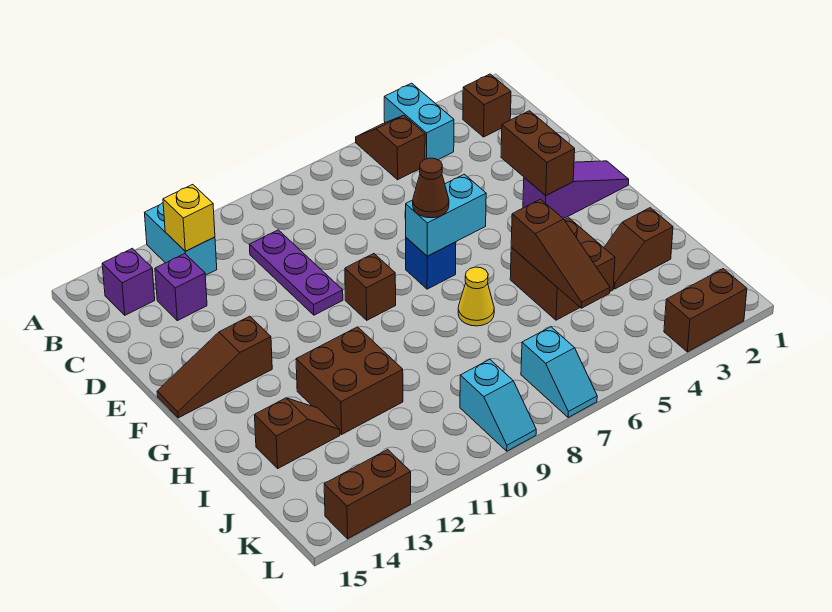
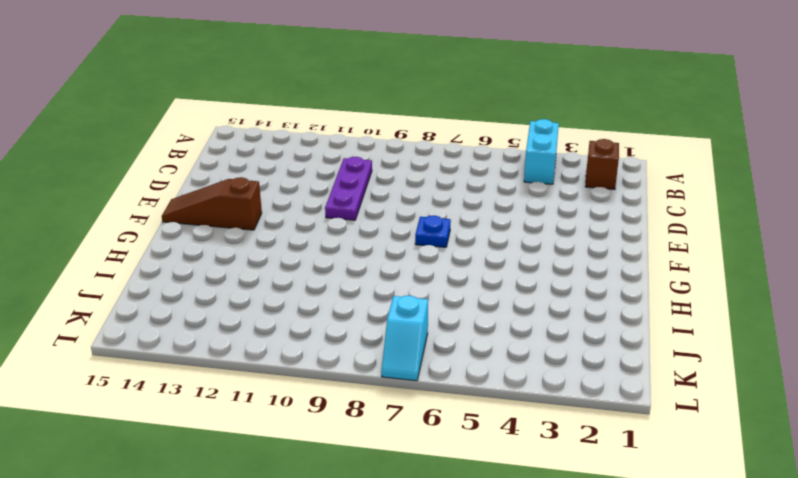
blue plate F7 level 1 -> blue brick F7 level 1
none -> brown slope A5:B5 level 1 top B
none -> cyan brick A12:B12 level 1
none -> purple brick B14 level 1

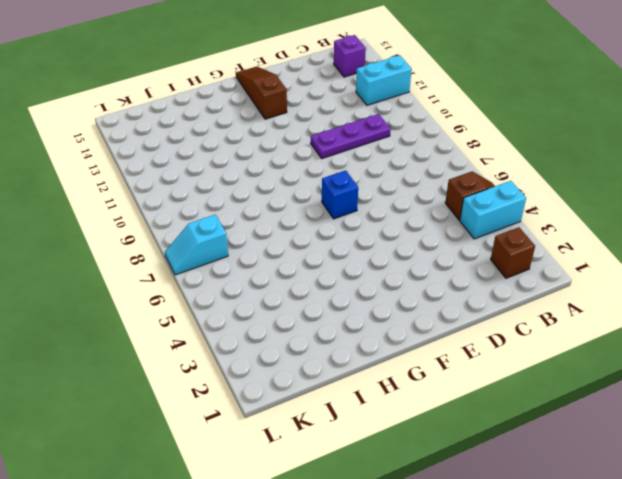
none -> purple brick C13 level 1
none -> purple slope F1:F3 level 1 top 3
none -> brown brick F9 level 1

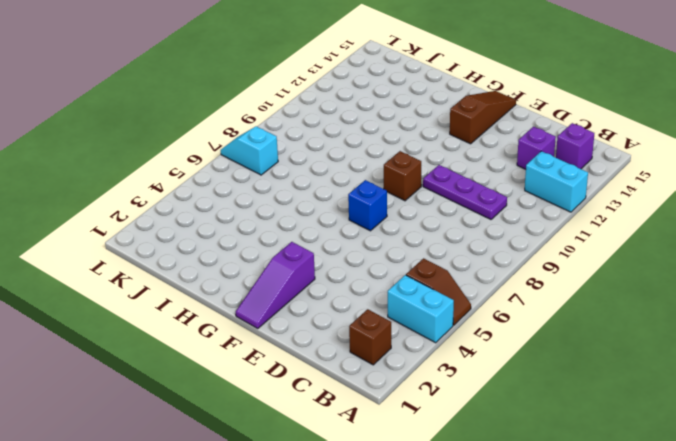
none -> brown brick H4:I5 level 1
none -> yellow cone H7 level 1
none -> brown brick H11:I12 level 1

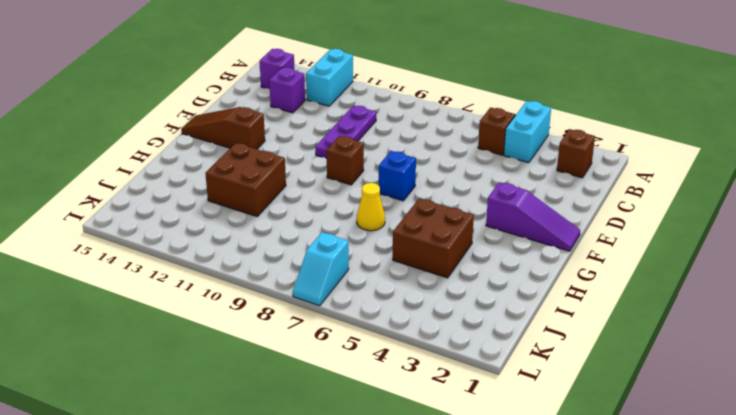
none -> brown slope I2:I3 level 1 top 2
none -> brown slope I13:I14 level 1 top 14
none -> cyan slope K9:L9 level 1 top K

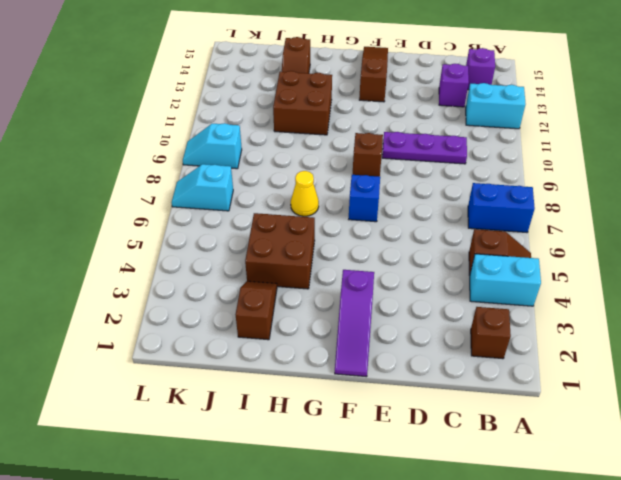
blue brick A7:B7 level 1 -> none
none -> brown brick L2:L3 level 1
none -> brown brick L13:L14 level 1
none -> yellow brick B12 level 2

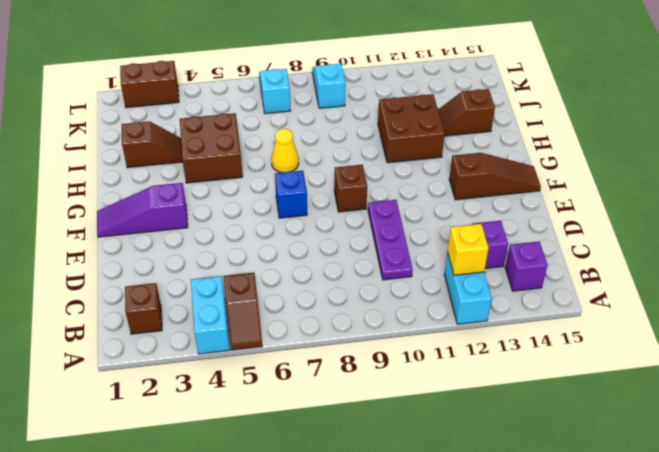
none -> brown brick L13:L14 level 1
none -> brown brick E3:F3 level 2
none -> cyan brick F6:F7 level 2

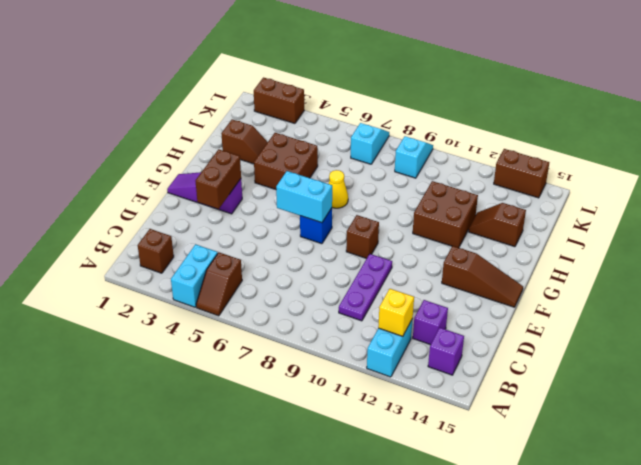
none -> brown slope H5:J5 level 2 top H
none -> brown cone F7 level 3

